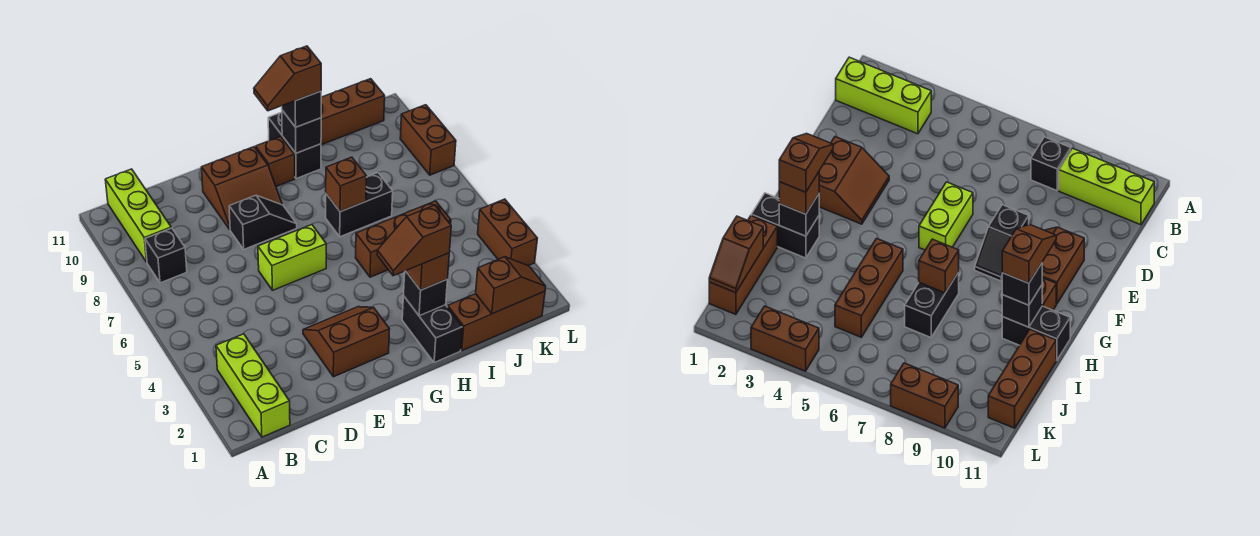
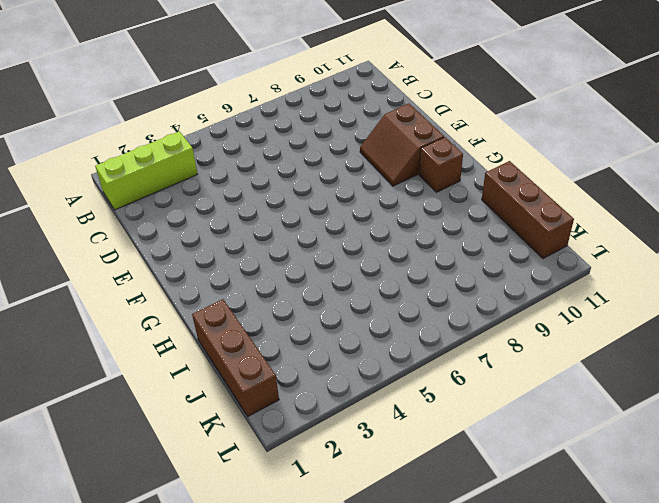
none -> black brick B8 level 1
none -> lime brick B9:B11 level 1
none -> brown slope E2:F3 level 1 top 2

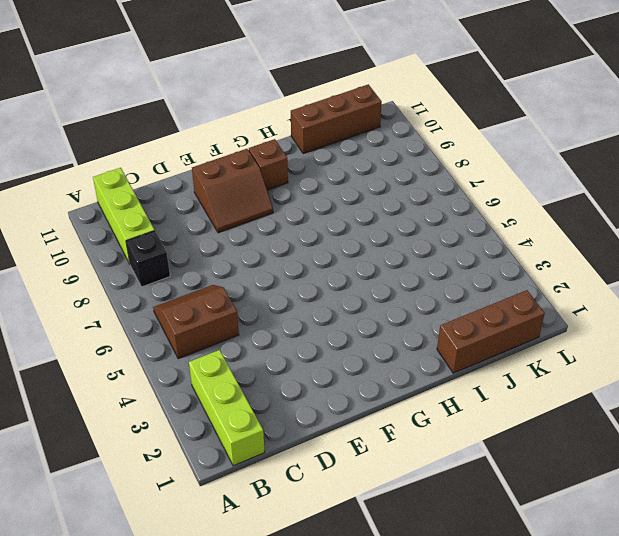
brown slope B5:C6 level 1 top 5 -> brown slope E2:F3 level 1 top 2
none -> lime brick E6:F6 level 1
none -> black slope E8:F8 level 1 top E
none -> black brick H1:H2 level 1

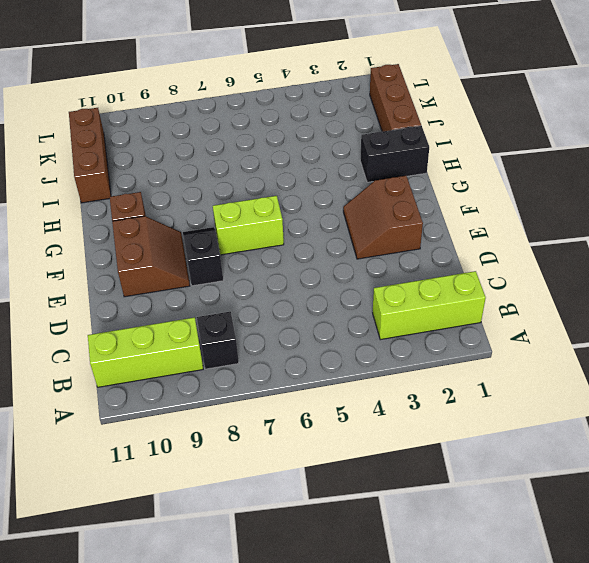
lime brick F6:F7 level 1 -> lime brick E6:F6 level 1
none -> brown brick H5:J5 level 1
none -> black brick H7:I7 level 1
none -> black brick H10:H11 level 1

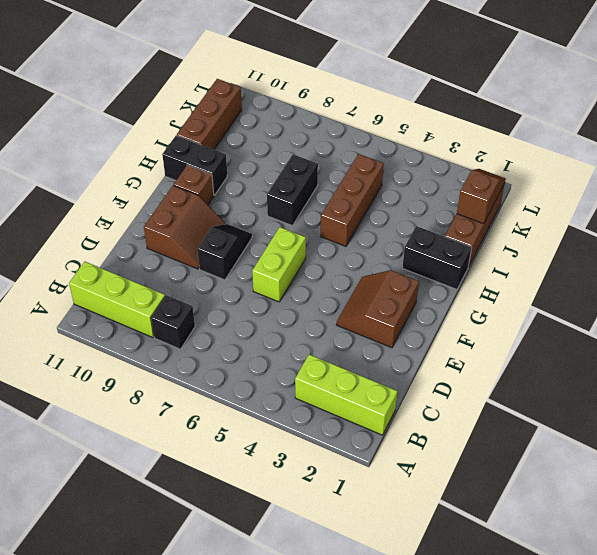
none -> brown brick L3:L4 level 1
none -> brown brick L8:L9 level 1
none -> black brick H2 level 2

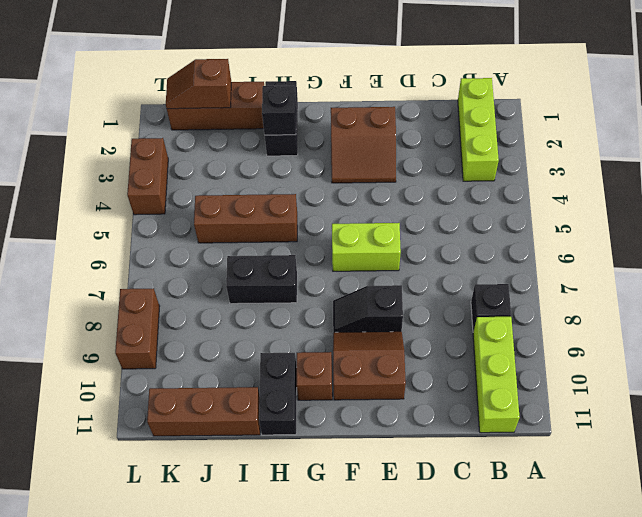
none -> brown brick H7 level 2
none -> black brick H10 level 2
none -> brown brick H2 level 3

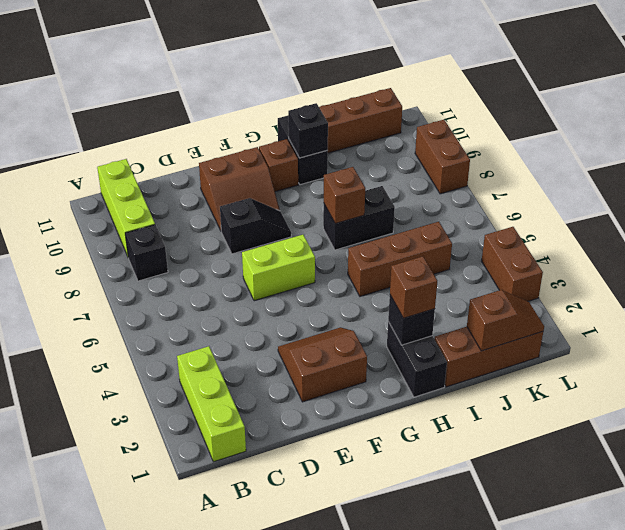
none -> black brick H10 level 3
none -> brown slope G2:H2 level 4 top H
none -> brown slope G10:H10 level 4 top H

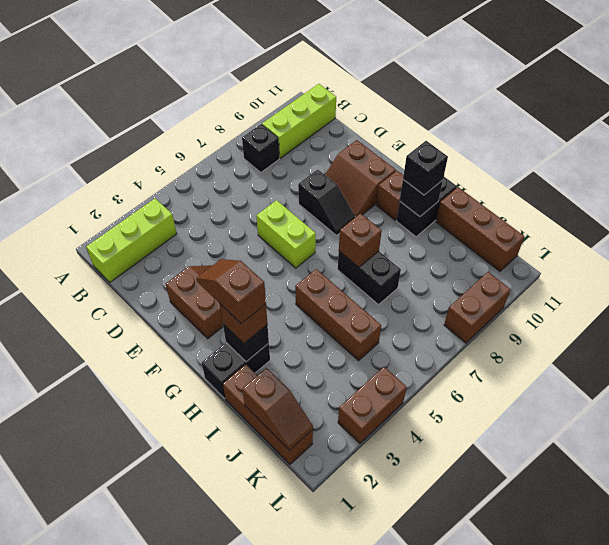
none -> brown slope G10:H10 level 4 top H

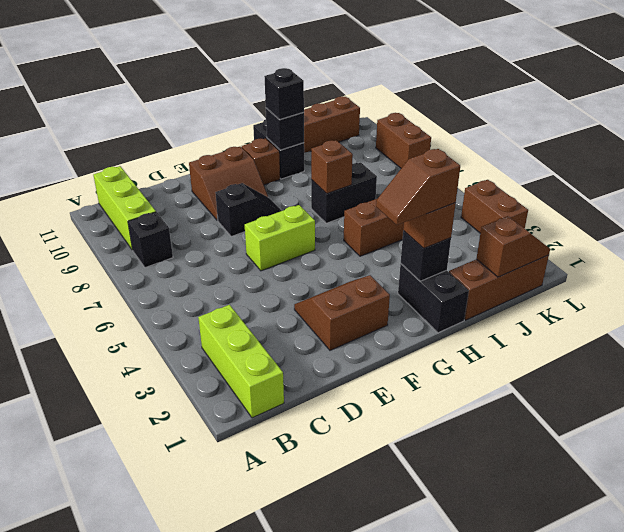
none -> brown slope G10:H10 level 4 top H

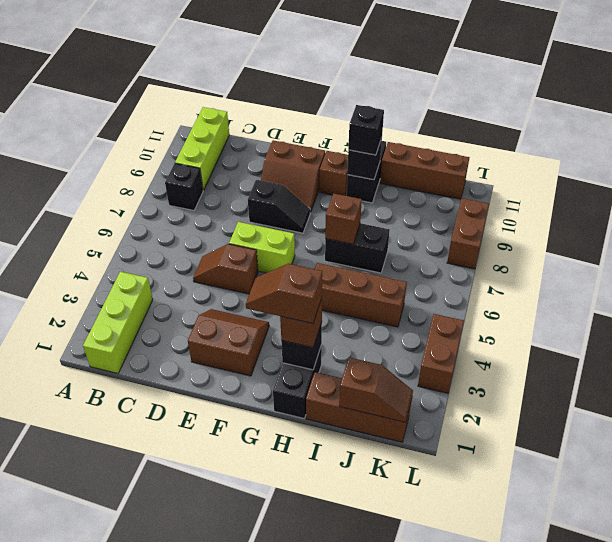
brown slope D5:E5 level 1 top E -> brown slope G10:H10 level 4 top H

